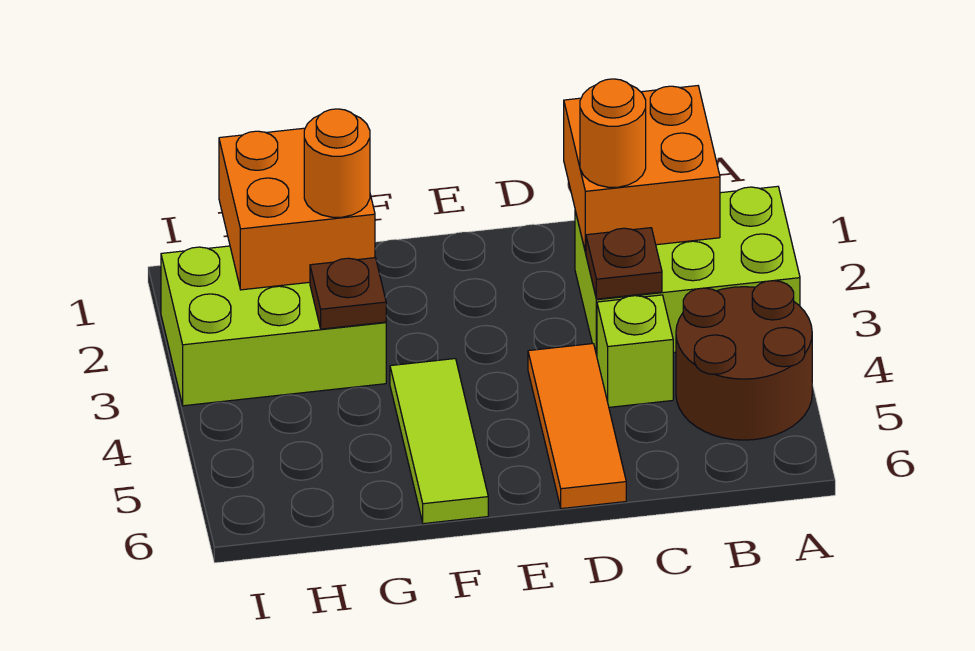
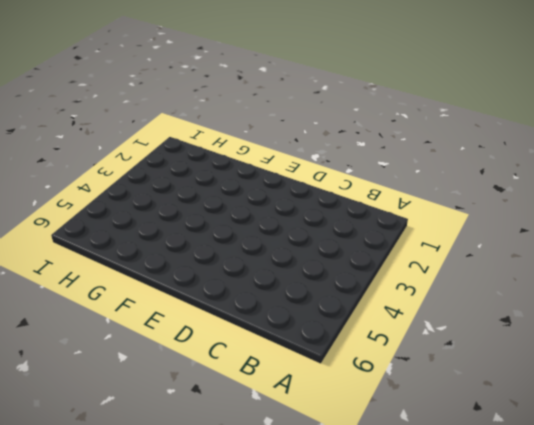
none -> lime brick A2:C3 level 1
none -> brown round brick A4:B5 level 1
none -> lime brick C4 level 1

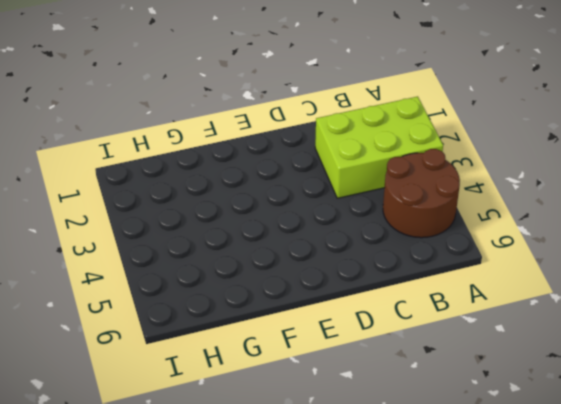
none -> lime brick C4 level 1
none -> orange tile D4:D6 level 1
none -> lime tile F4:F6 level 1

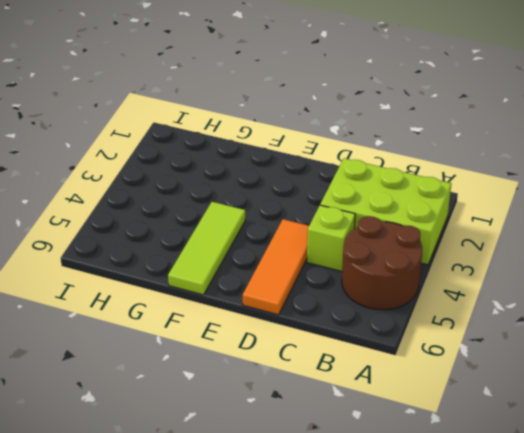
none -> lime brick G2:I3 level 1
none -> orange brick B1:C2 level 2
none -> brown plate C3 level 2

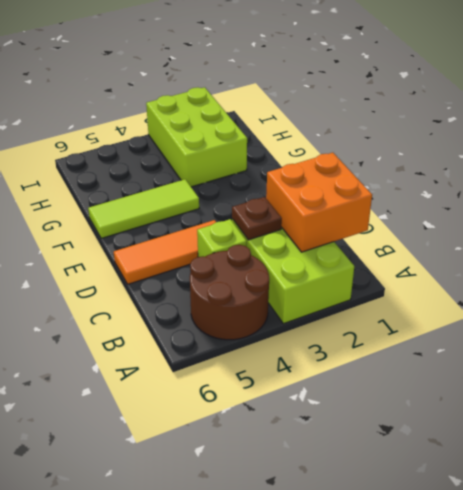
none -> orange brick G1:H2 level 2
none -> brown plate G3 level 2
none -> orange round brick C2 level 3

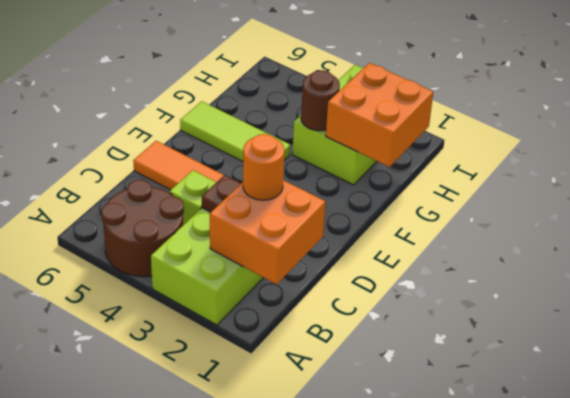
brown round brick G3 level 2 -> brown plate G3 level 2
none -> orange round brick G2 level 3

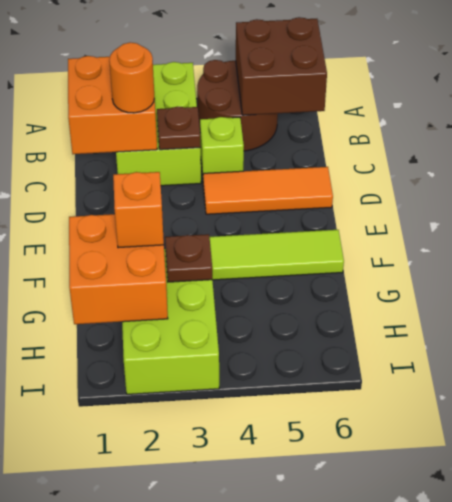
brown brick A5:B6 level 2 -> none
orange brick G2 level 3 -> orange round brick G2 level 3

